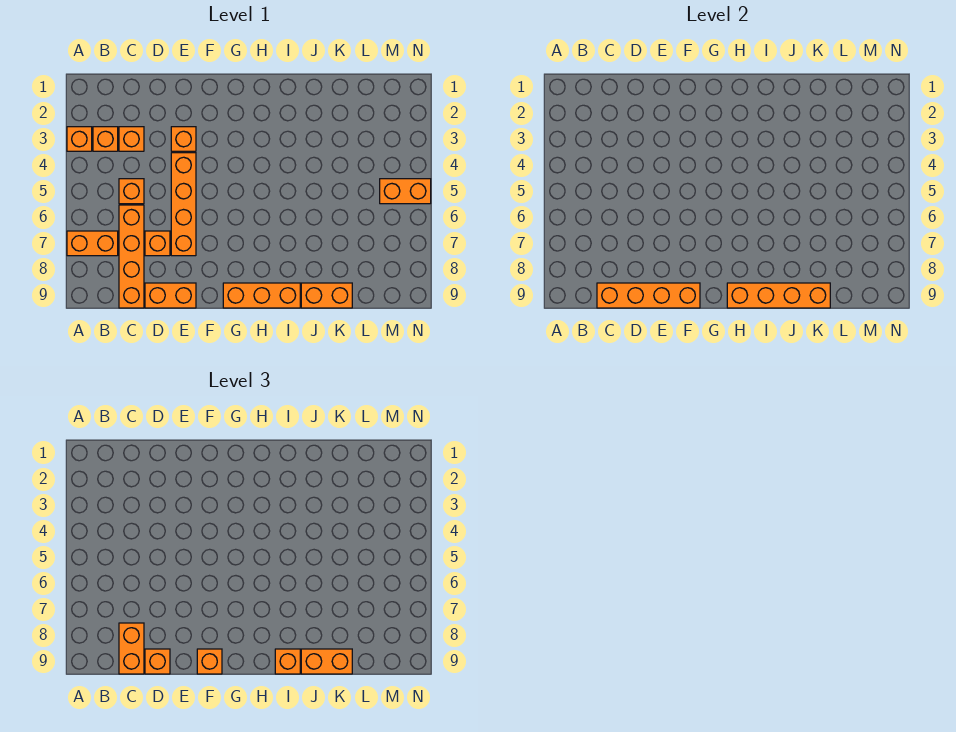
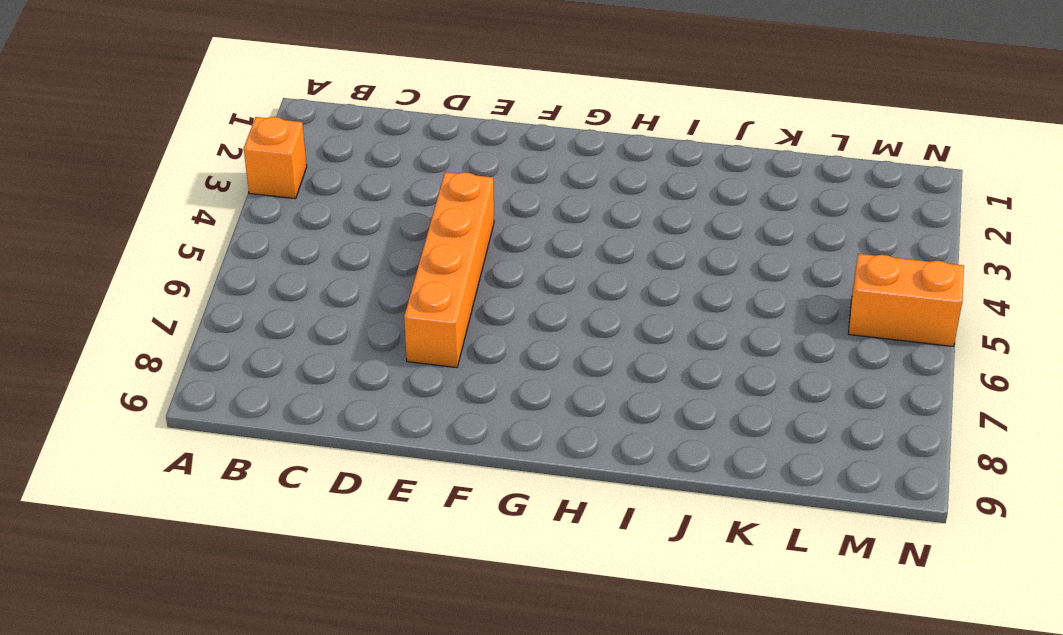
none -> orange brick A7:B7 level 1
none -> orange brick B3 level 1
none -> orange brick C3 level 1

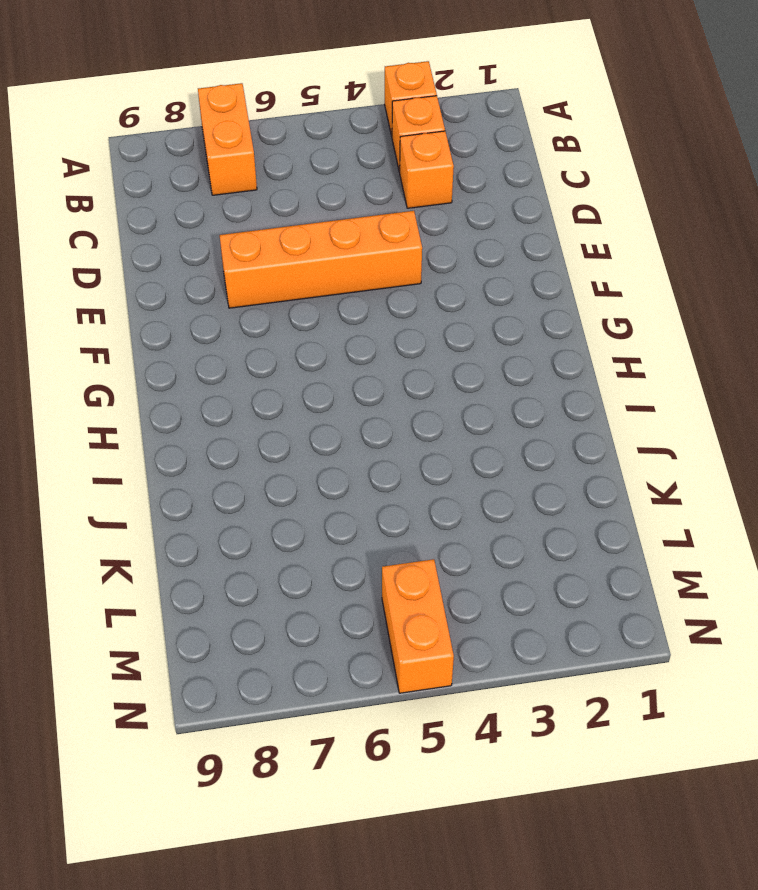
none -> orange brick C5 level 1
none -> orange brick C6:C9 level 1
none -> orange brick D7 level 1

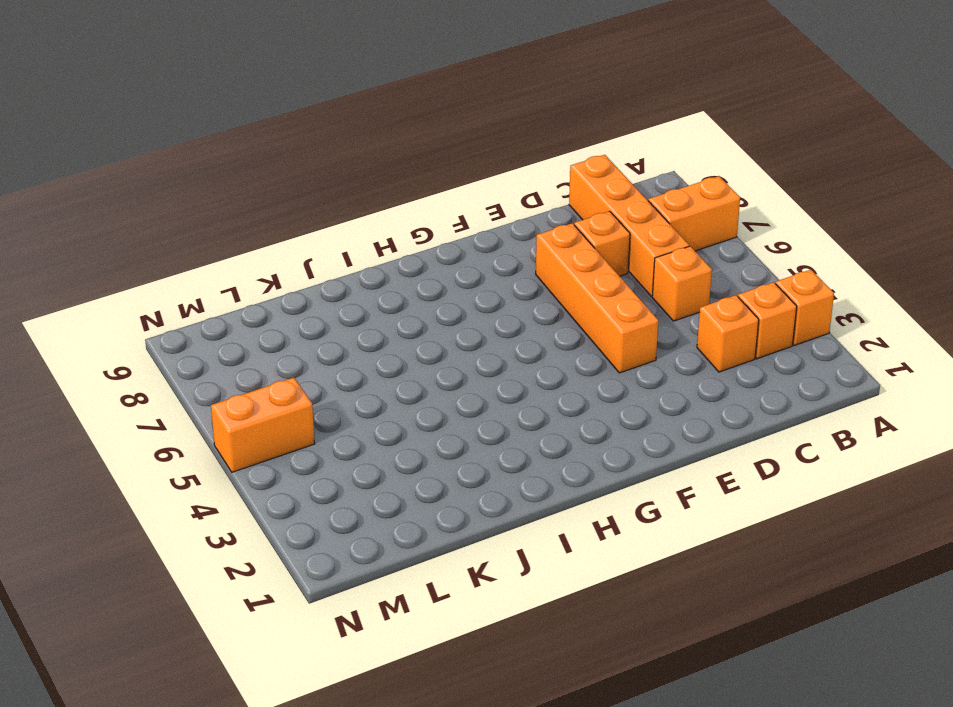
none -> orange brick D9:E9 level 1
none -> orange brick E3 level 1
none -> orange brick G9:I9 level 1

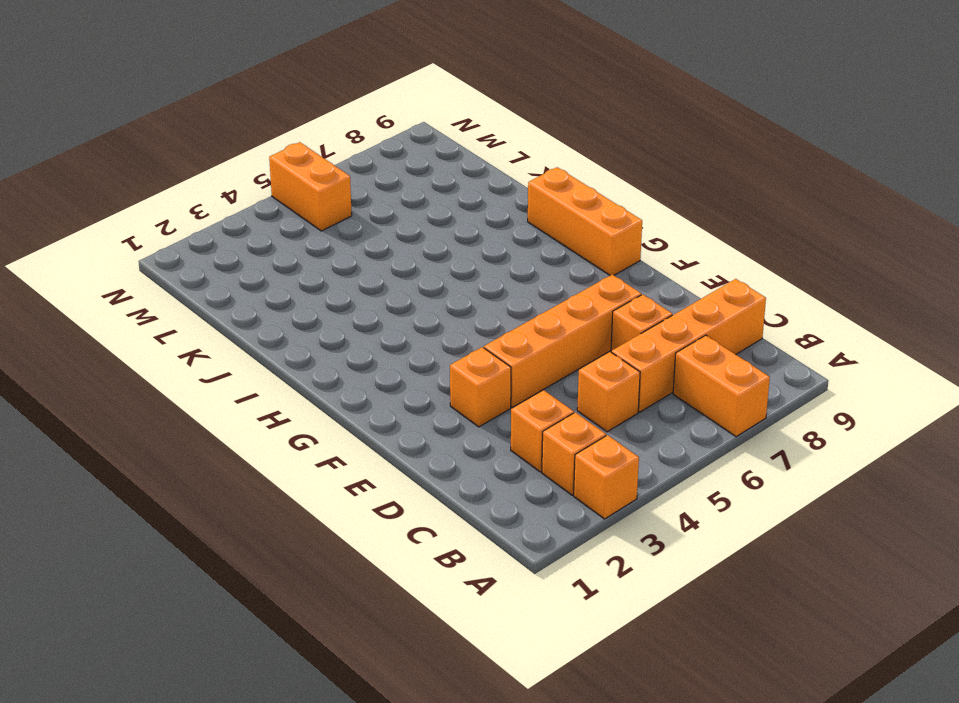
none -> orange brick D9:E9 level 1
none -> orange brick J9:K9 level 1
none -> orange brick C9:F9 level 2

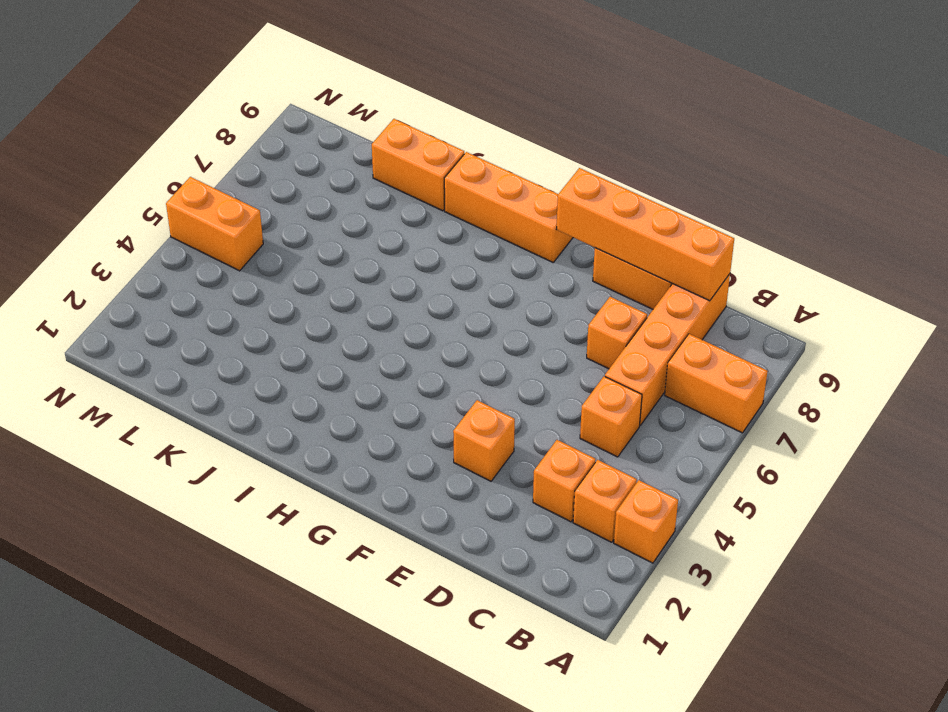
none -> orange brick E4:E7 level 1
none -> orange brick H9:K9 level 2
none -> orange brick C8:C9 level 3

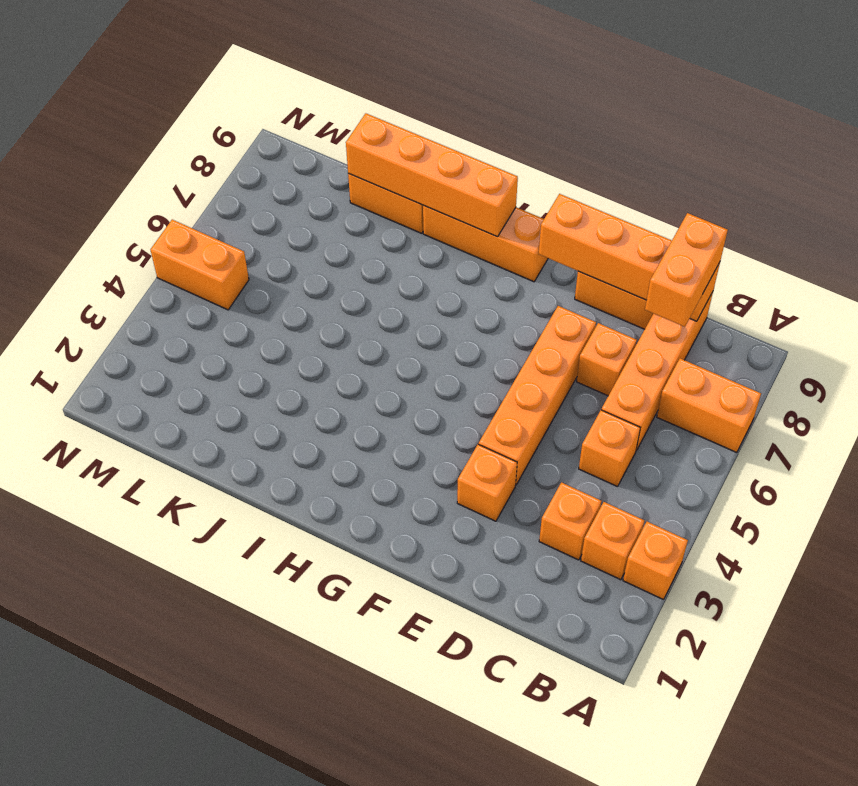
none -> orange brick D9 level 3
none -> orange brick F9 level 3
none -> orange brick I9 level 3

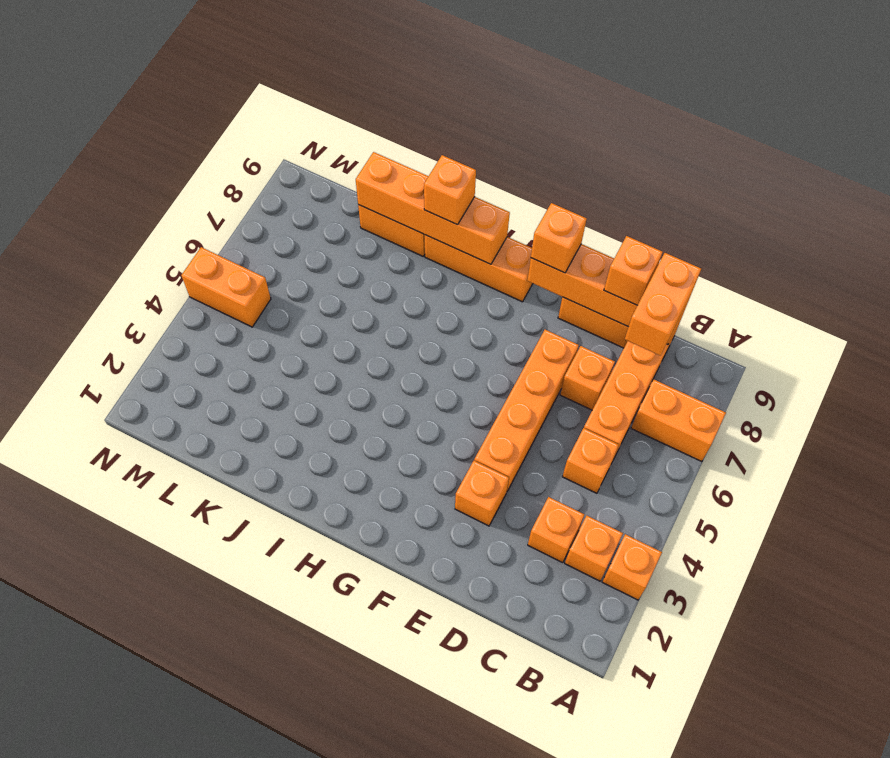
none -> orange brick J9:K9 level 3

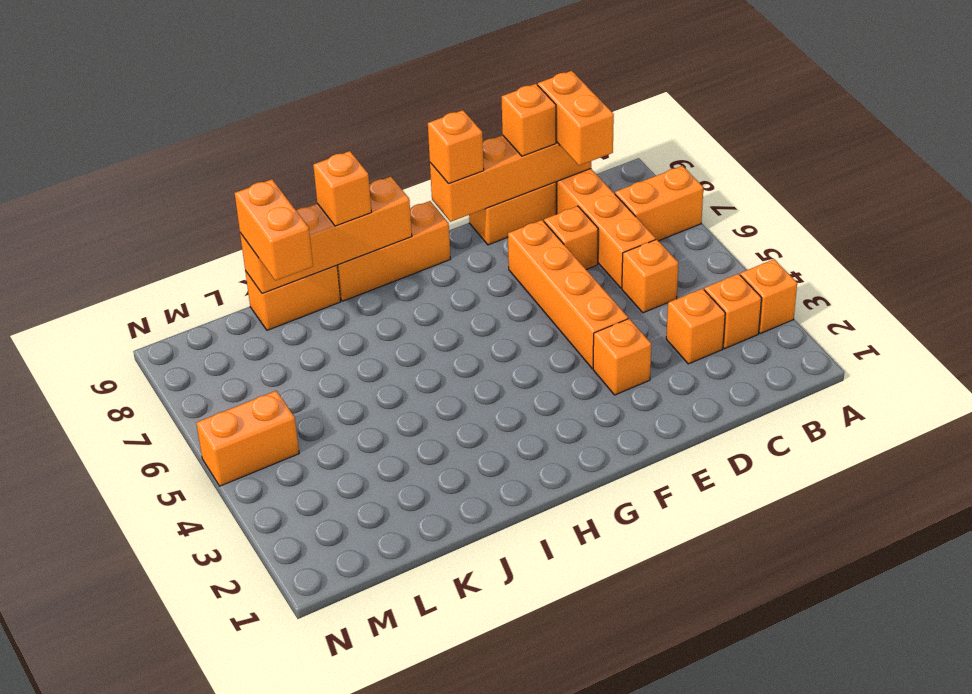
orange brick K8:K9 level 3 -> orange brick J9:K9 level 3

